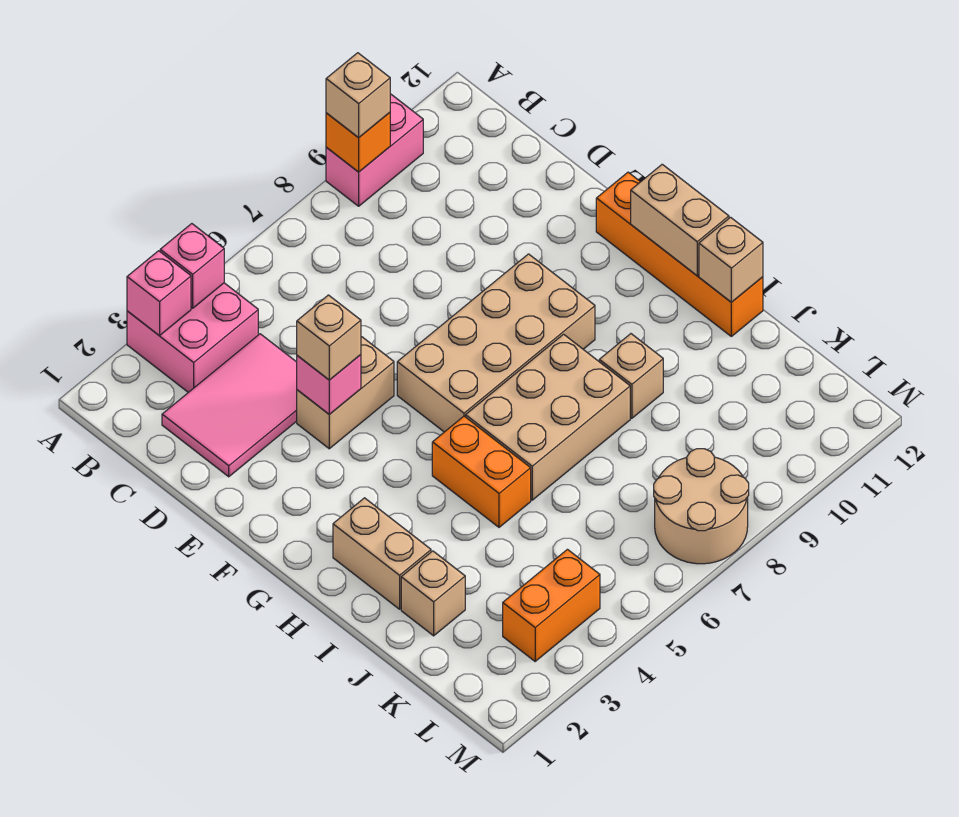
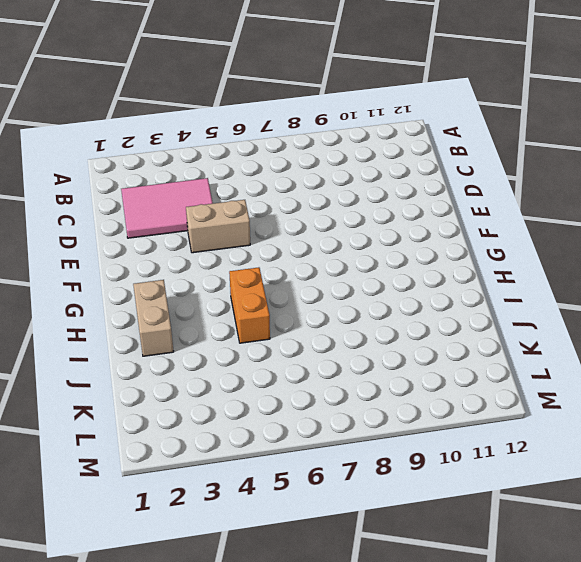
none -> pink brick A3:B4 level 1
none -> pink brick A9:A10 level 1
none -> tan brick F6:G9 level 1

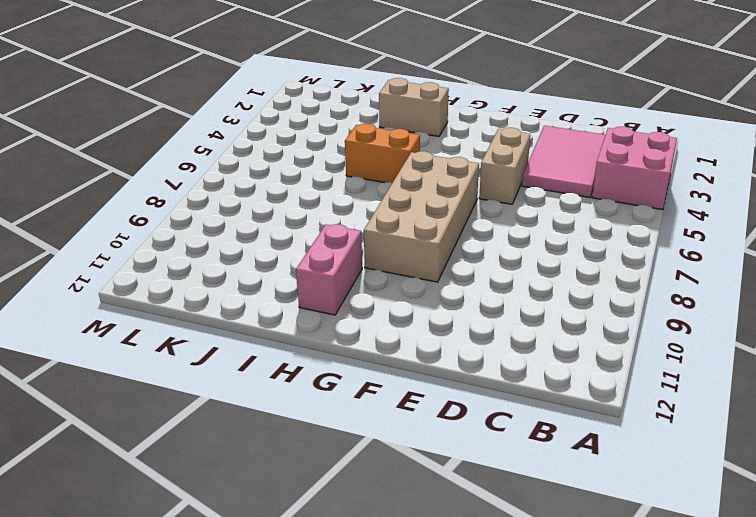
pink brick H10:H11 level 1 -> pink brick A9:A10 level 1
none -> orange brick F12:I12 level 1
none -> tan brick H6:I8 level 1
none -> tan brick I9 level 1

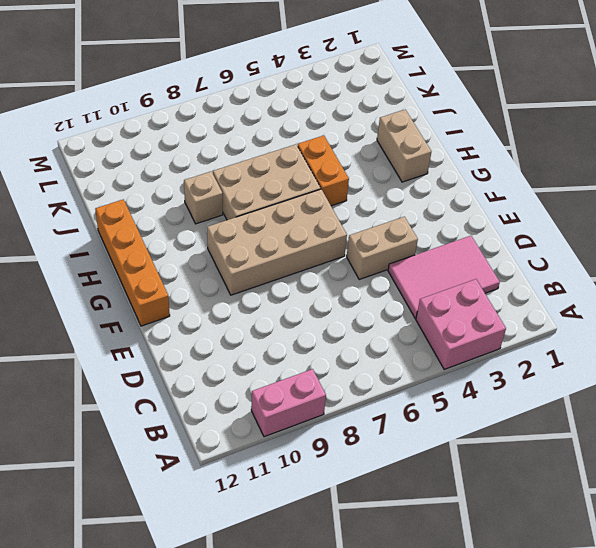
none -> tan brick J2 level 1
none -> orange brick L3:L4 level 1
none -> tan round brick L7:M8 level 1

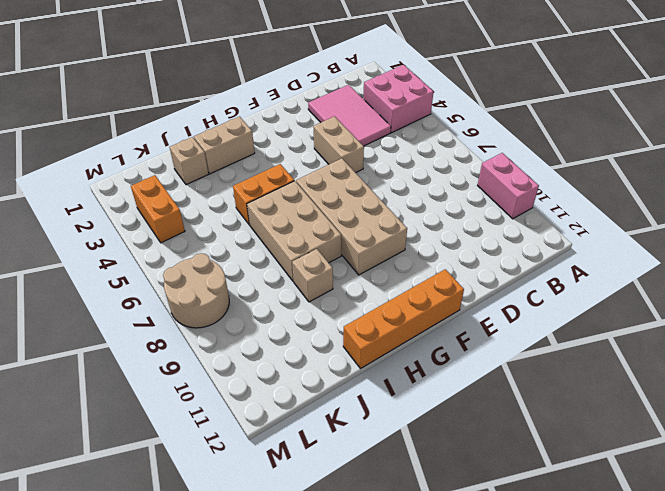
none -> pink brick A3 level 2
none -> pink brick A4 level 2
none -> orange brick A9 level 2

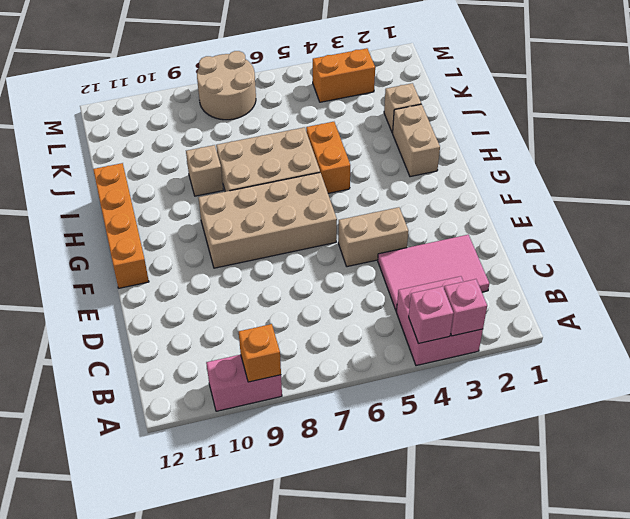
none -> pink brick E4 level 2
none -> tan brick G12:H12 level 2
none -> tan brick I12 level 2

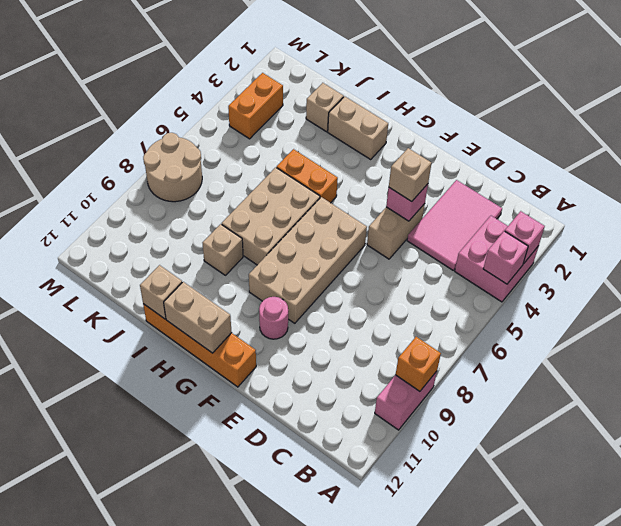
pink round brick F10 level 1 -> none
none -> tan brick A9 level 3

